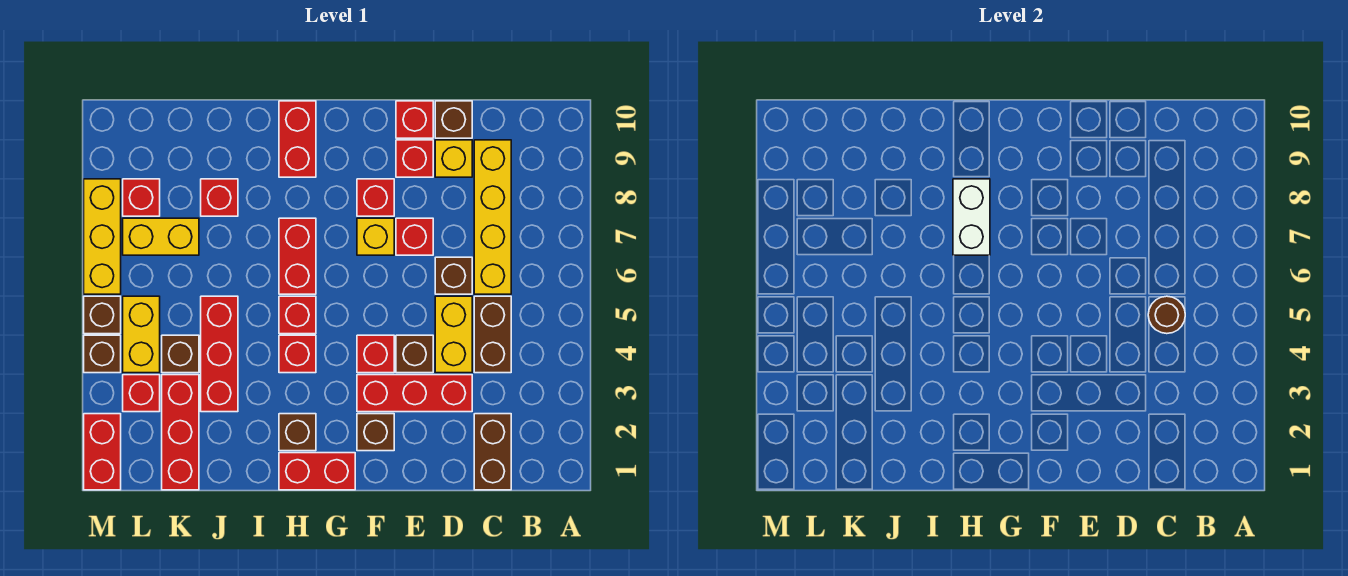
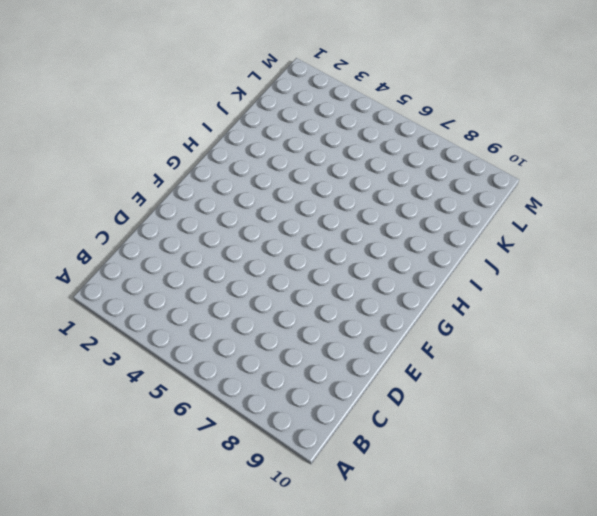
none -> brown brick C1:C2 level 1
none -> brown brick C4:C5 level 1
none -> yellow brick C6:C9 level 1
none -> red brick D3:F3 level 1

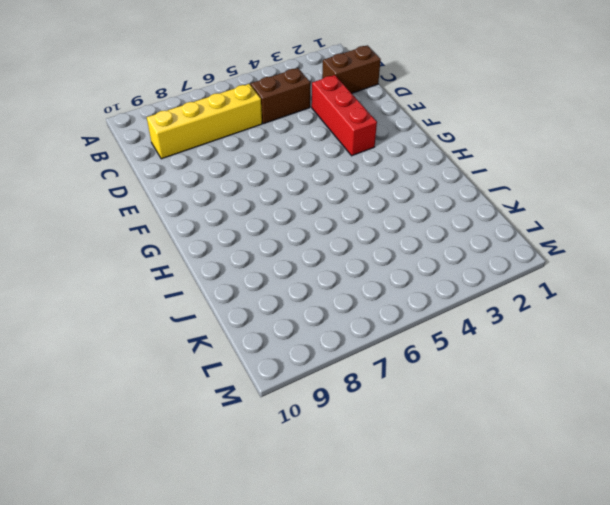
none -> yellow brick D4:D5 level 1
none -> brown brick D6 level 1
none -> yellow brick D9 level 1
none -> brown brick D10 level 1

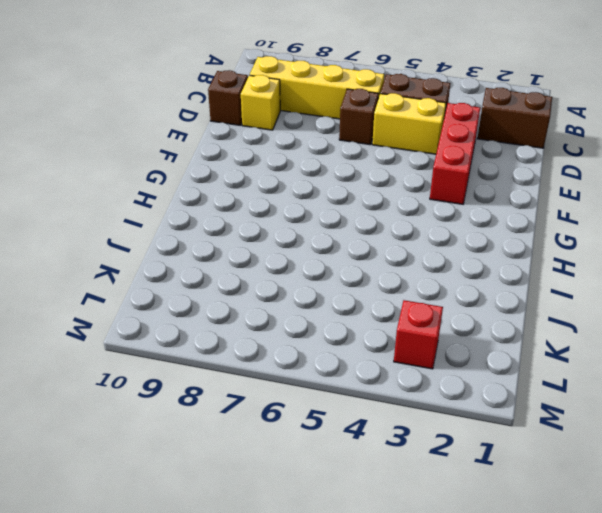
none -> brown brick E4 level 1
none -> red brick E7 level 1
none -> red brick E9 level 1
none -> red brick E10 level 1

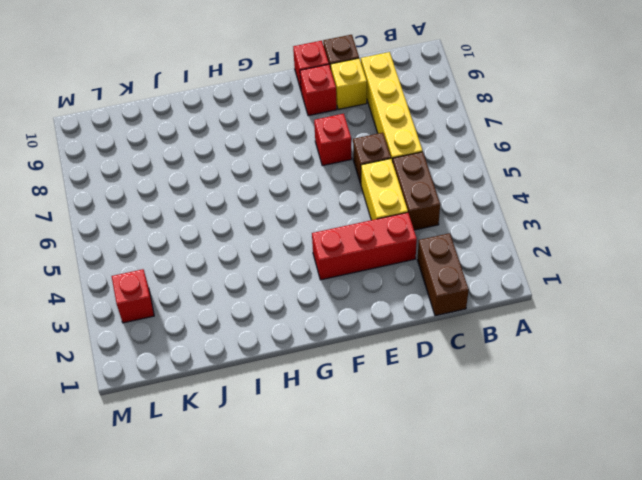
none -> brown brick E4 level 1
none -> brown brick F2 level 1
none -> red brick F4 level 1
none -> yellow brick F7 level 1

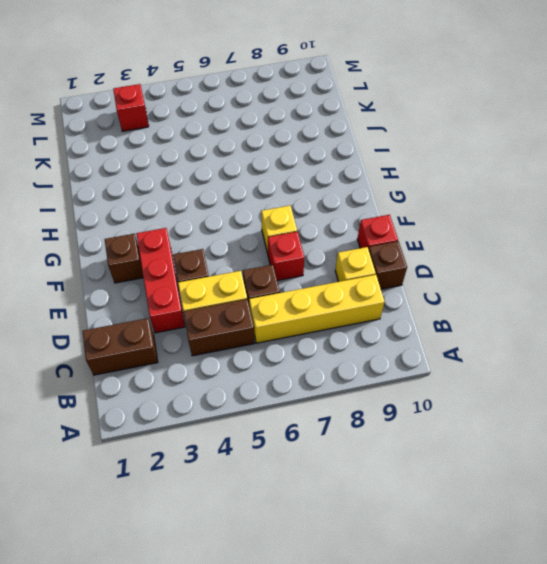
none -> red brick E9 level 1
none -> red brick F4 level 1
none -> red brick F8 level 1
none -> red brick G1:H1 level 1

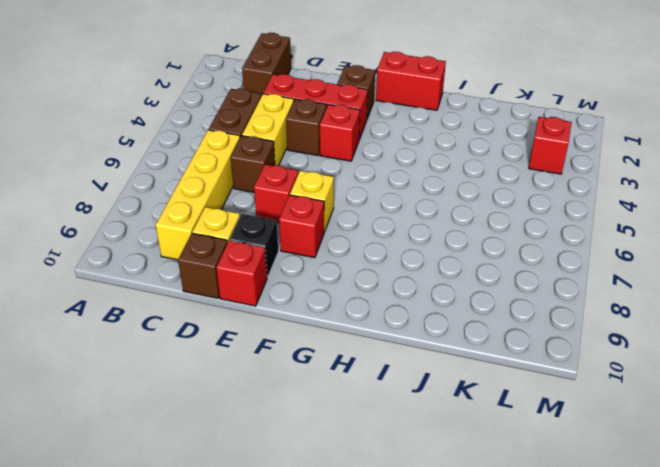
black brick E9 level 1 -> red brick E9 level 1
none -> brown brick H2 level 1
none -> red brick H4 level 1
none -> red brick H5 level 1
none -> red brick H6:H7 level 1

